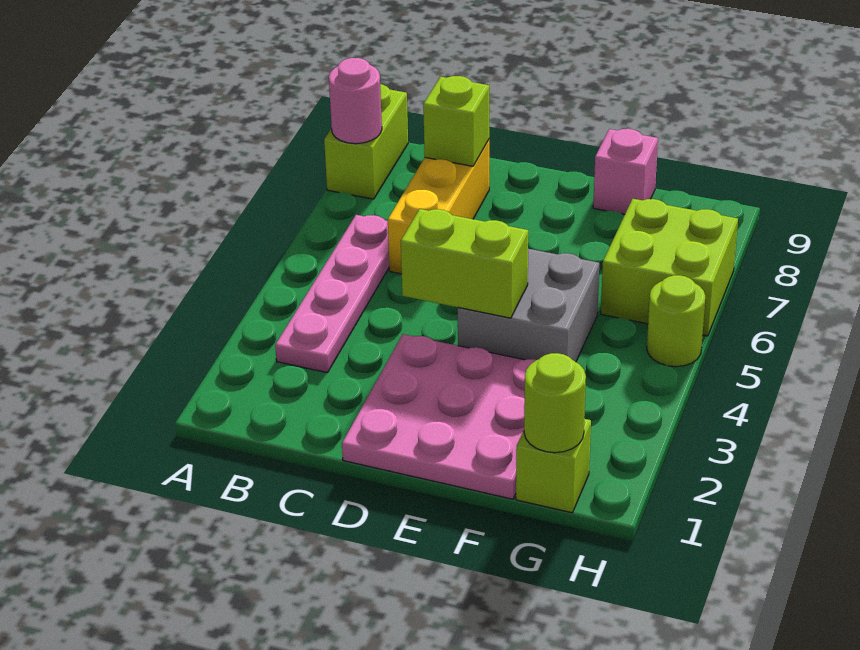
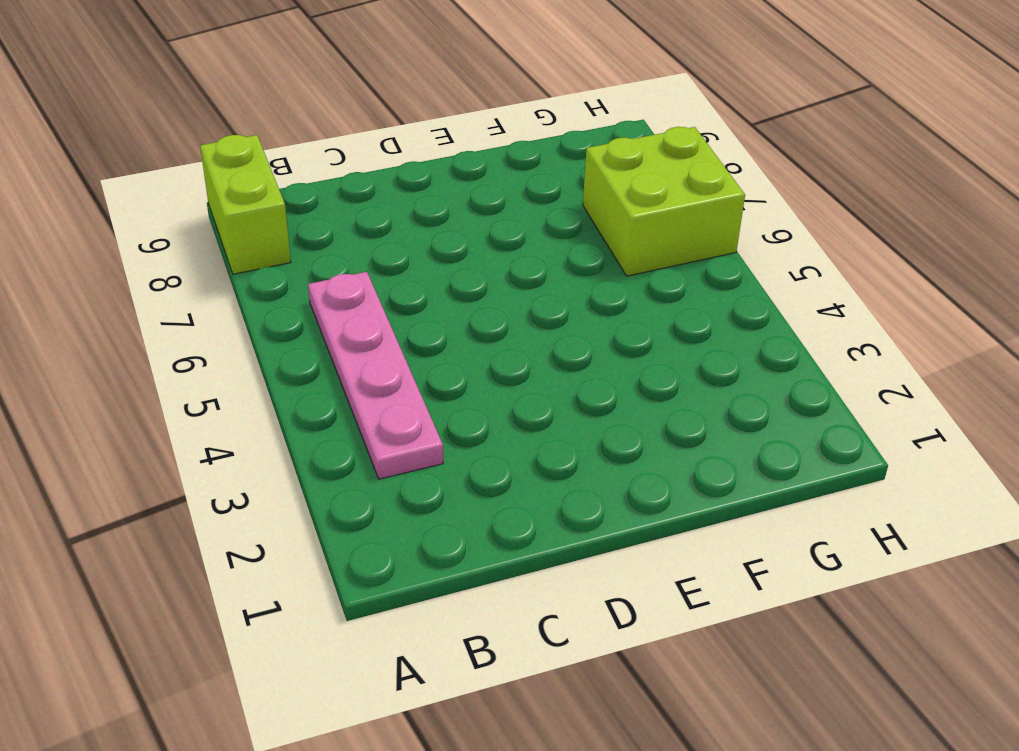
none -> yellow brick C6:C8 level 1
none -> pink plate D1:F3 level 1
none -> grey brick E4:F5 level 1

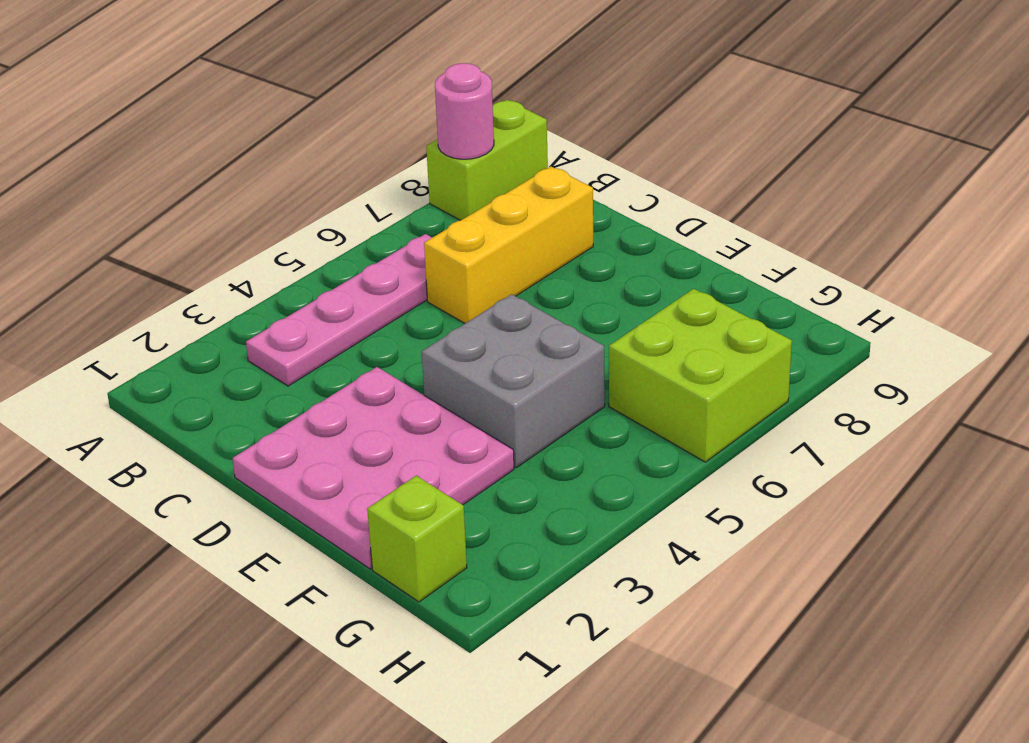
none -> pink brick F9 level 1
none -> lime round brick H5 level 1
none -> lime brick C8 level 2

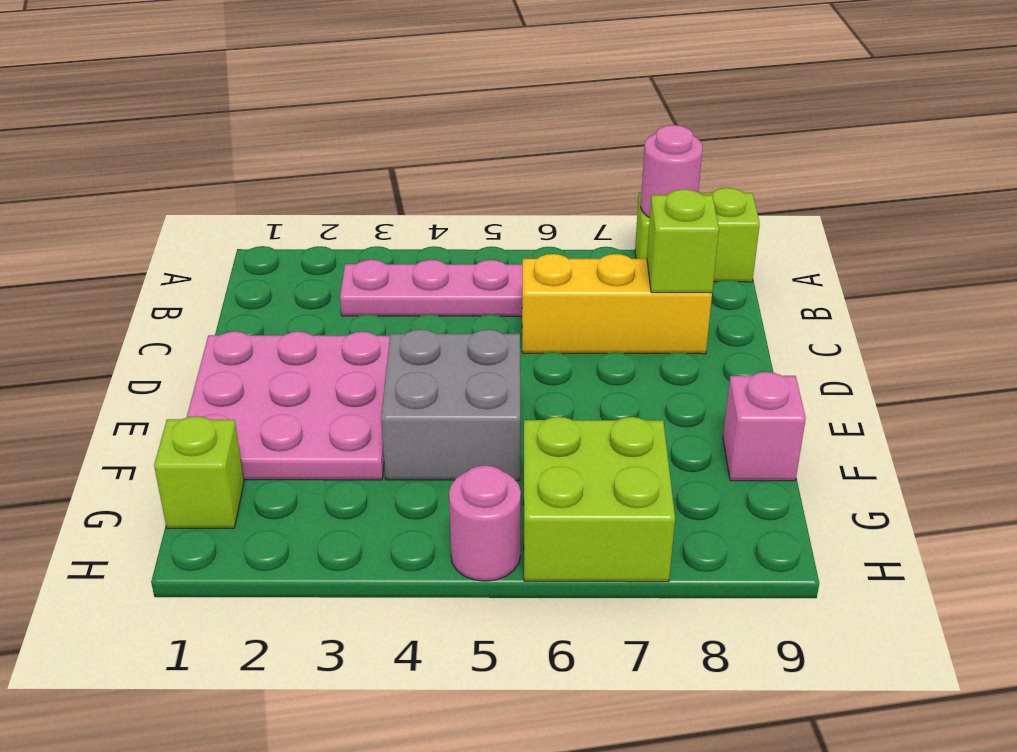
pink round brick H5 level 1 -> lime round brick H5 level 1
none -> lime brick D4:E4 level 2
none -> lime round brick G1 level 2

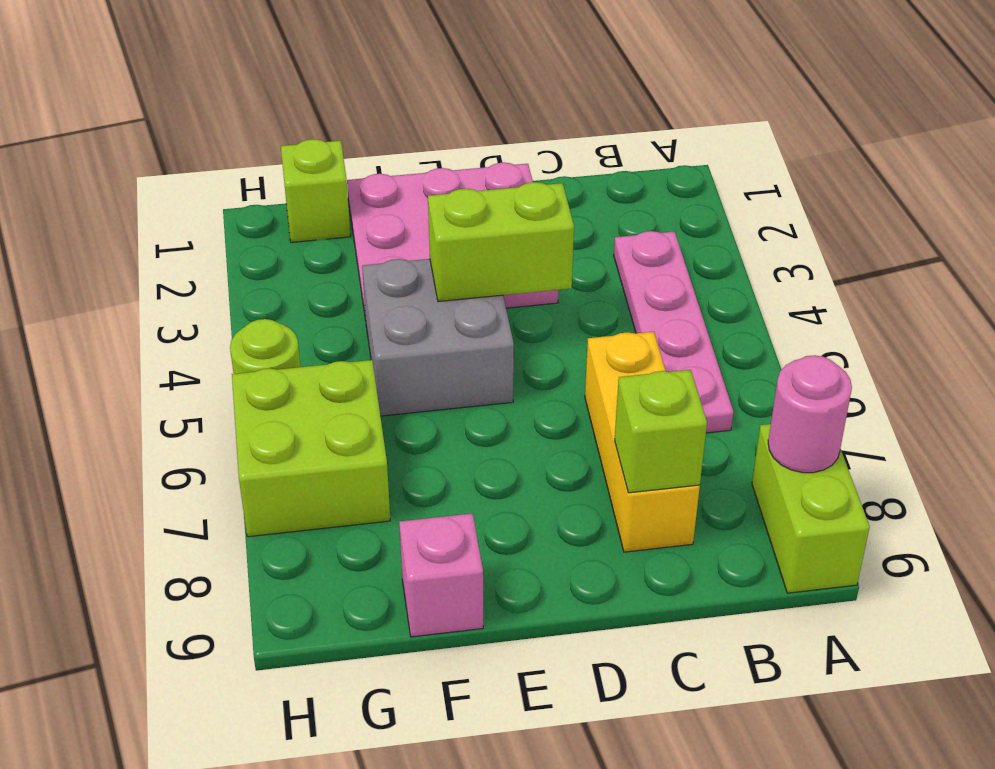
none -> lime round brick G1 level 2

